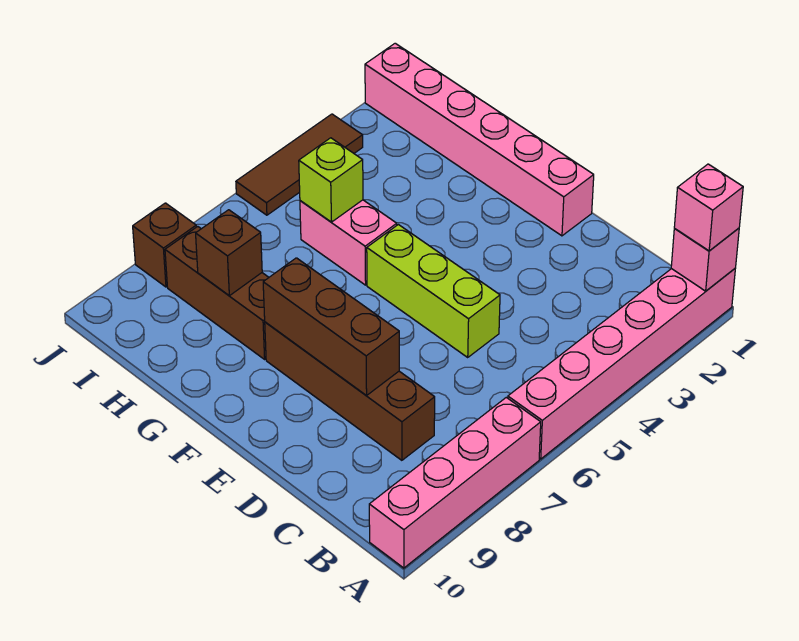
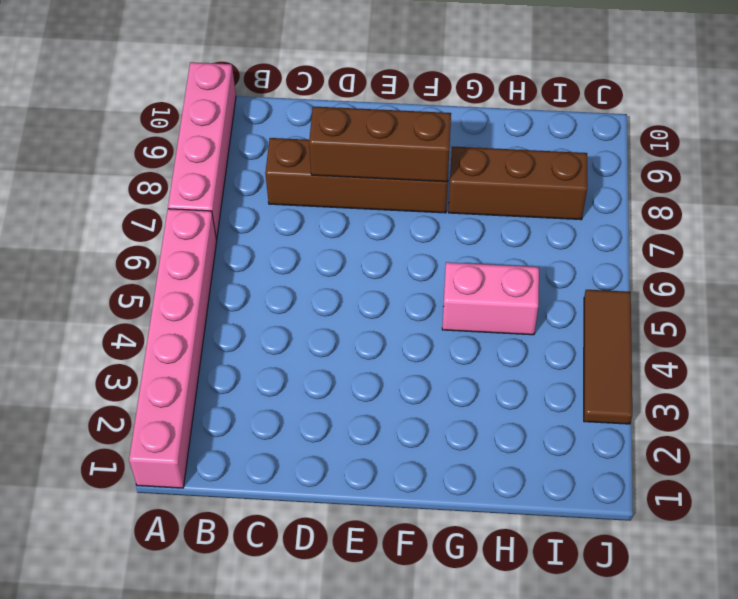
none -> lime brick D5:F5 level 1
none -> pink brick E1:J1 level 1
none -> brown brick J8 level 1

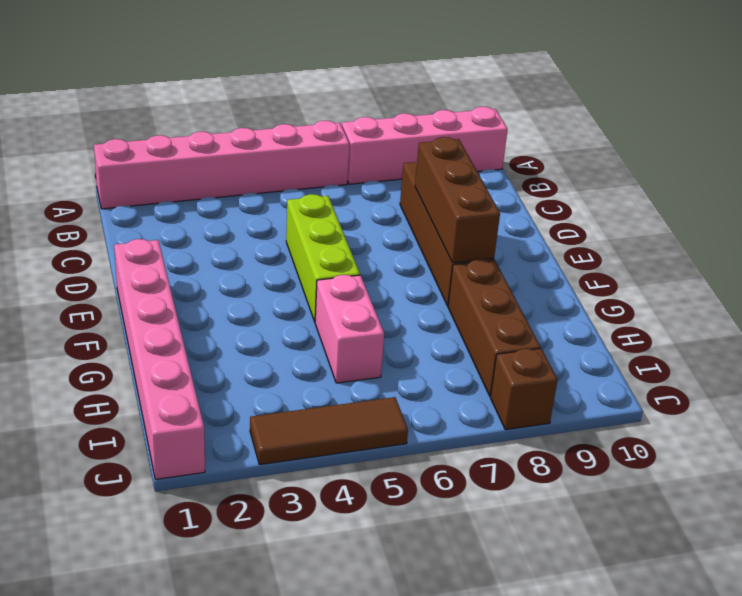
none -> pink brick A1 level 2
none -> lime brick H5 level 2
none -> brown brick H8 level 2

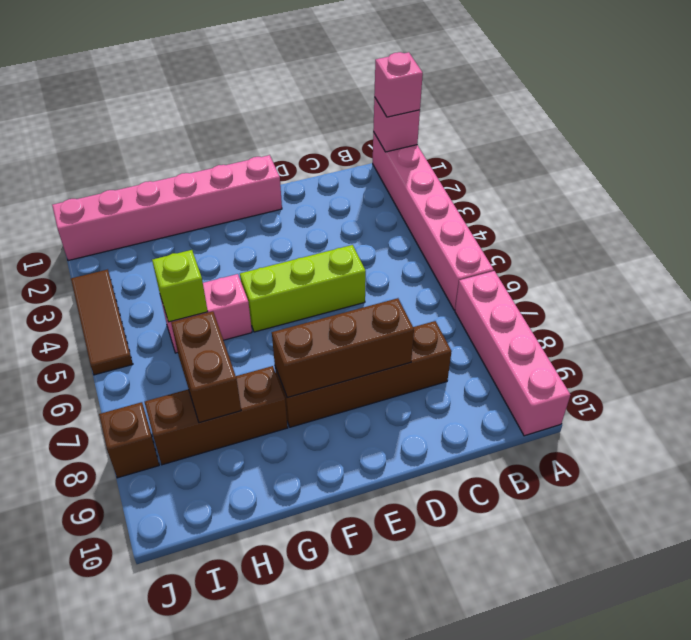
brown brick H7:H8 level 2 -> brown brick H8 level 2

